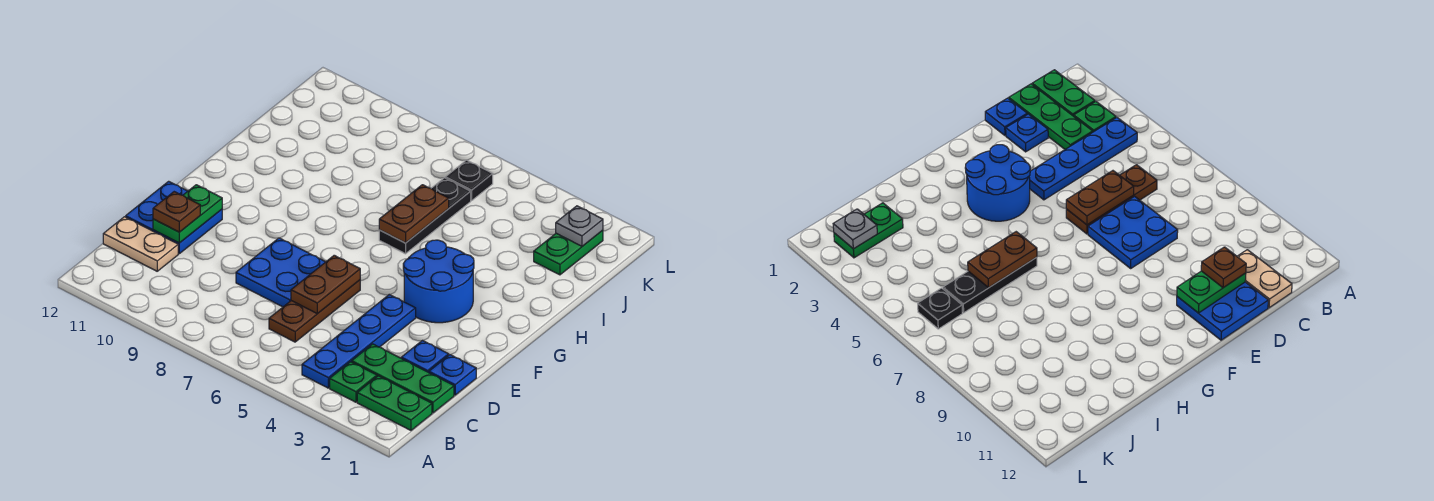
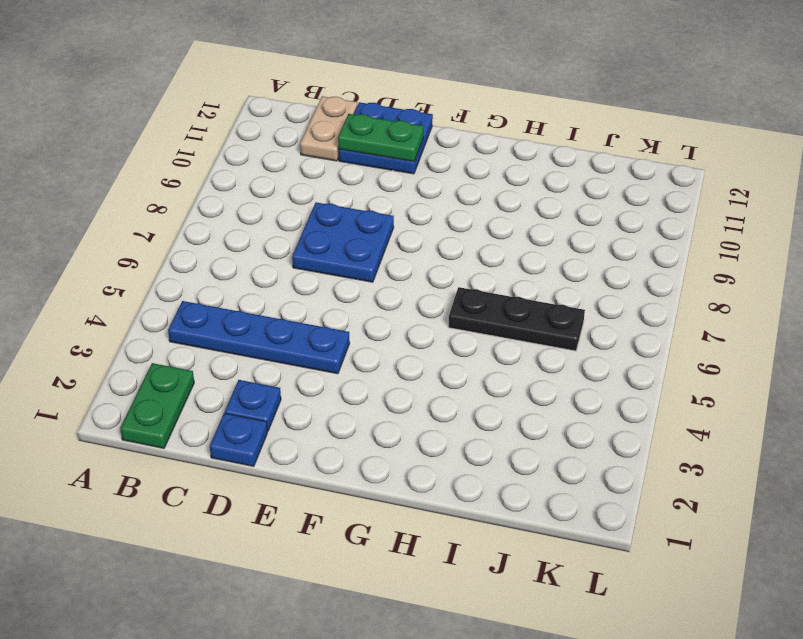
none -> green plate B3 level 1
none -> green plate C1:C3 level 1
none -> brown plate C6:E6 level 1

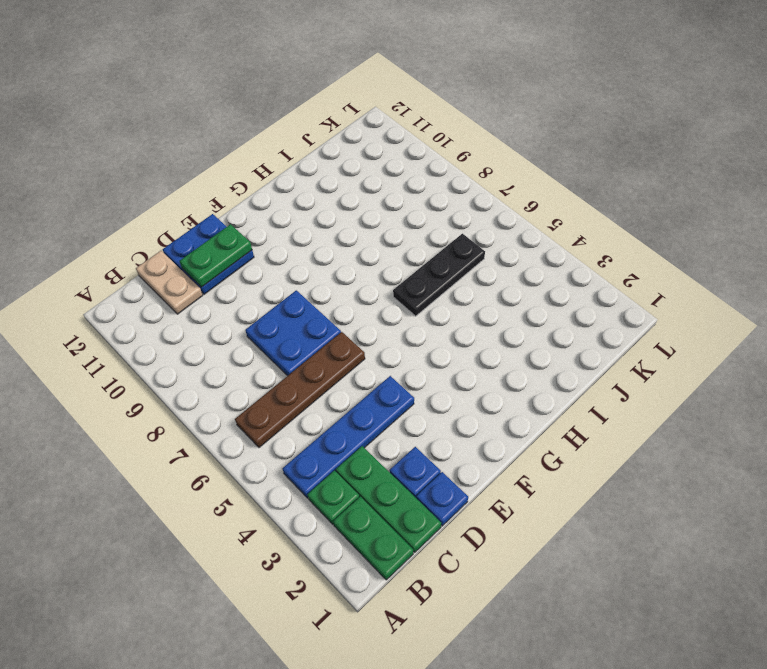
brown plate B6:E6 level 1 -> brown plate C6:E6 level 1
none -> blue round brick F3:G4 level 1
none -> green plate J2:K2 level 1
none -> black plate K6 level 1

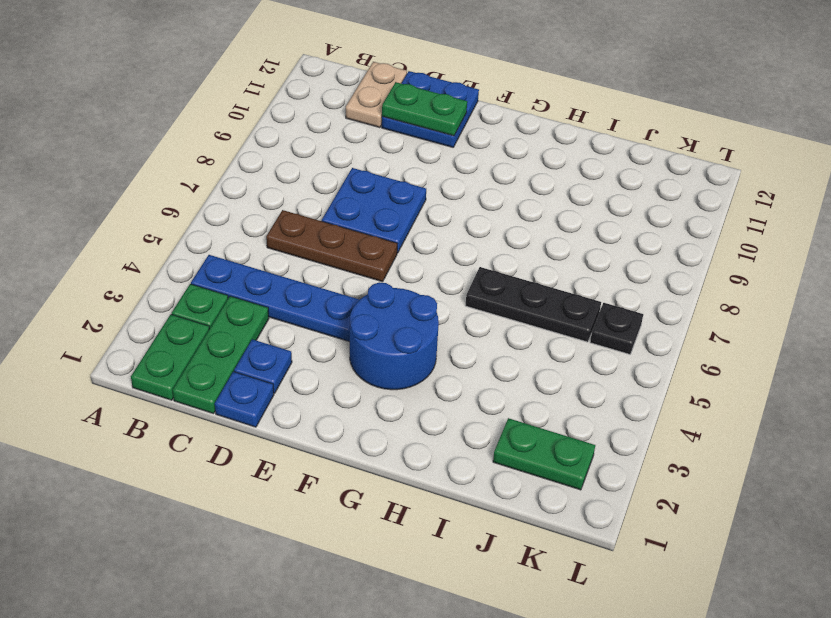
none -> brown plate D6:E6 level 2
none -> brown plate H6:I6 level 2
none -> grey plate K2 level 2

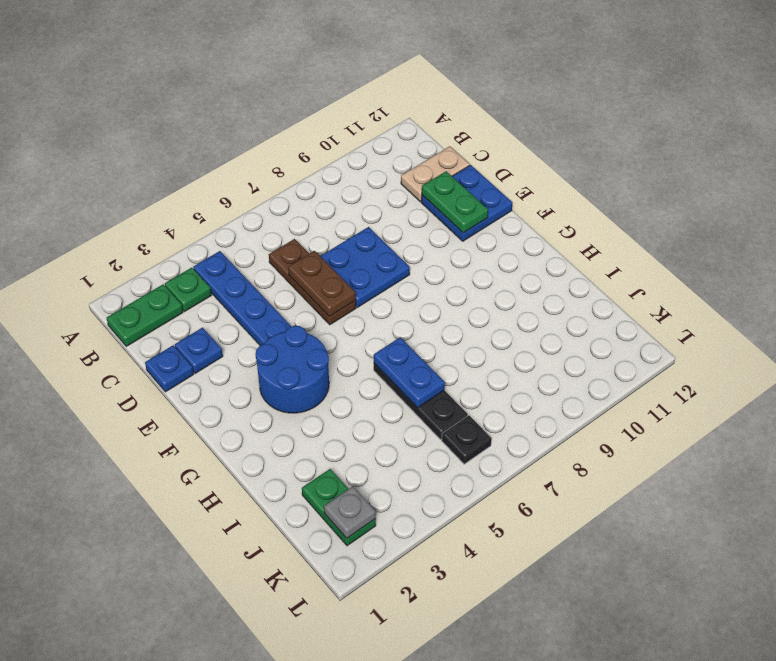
blue plate H6:I6 level 2 -> brown plate H6:I6 level 2
none -> green plate C1:C3 level 1
none -> brown plate D11 level 3

